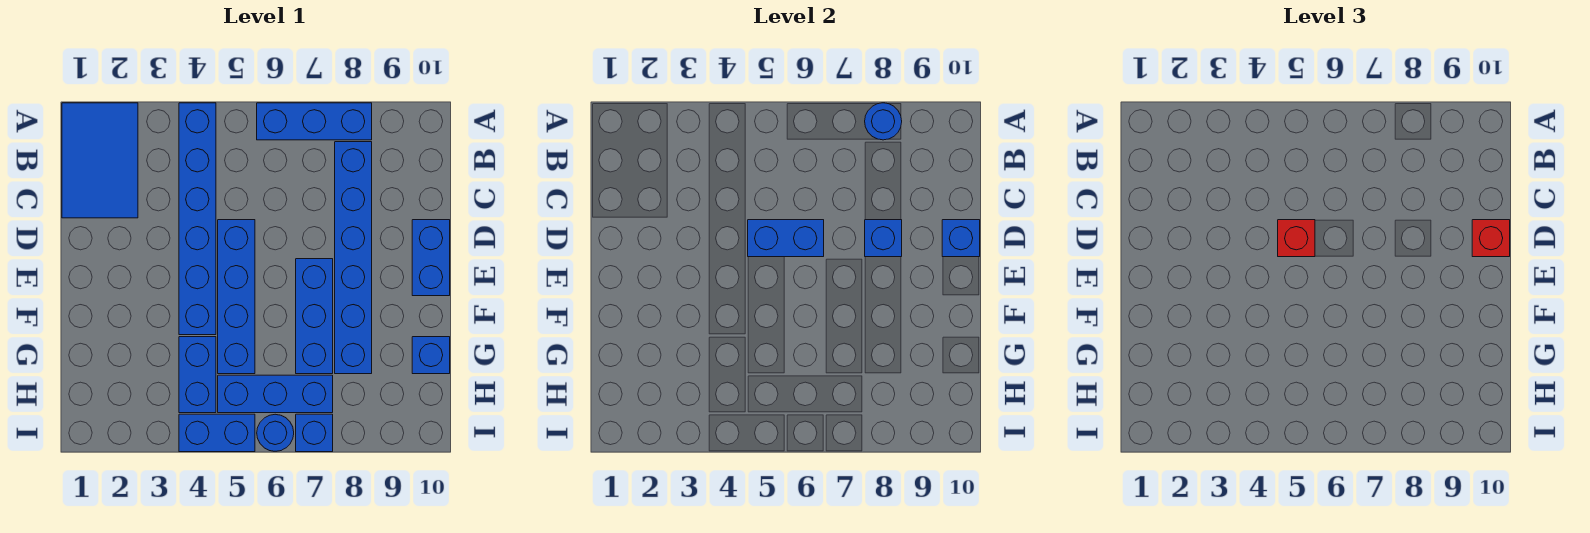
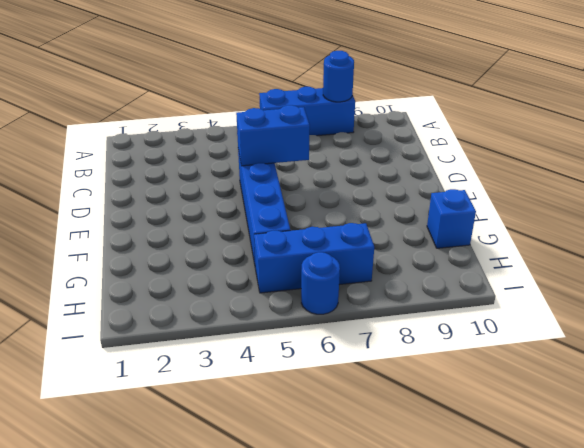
none -> blue tile A1:C2 level 1
none -> blue brick A4:F4 level 1
none -> blue brick B8:G8 level 1

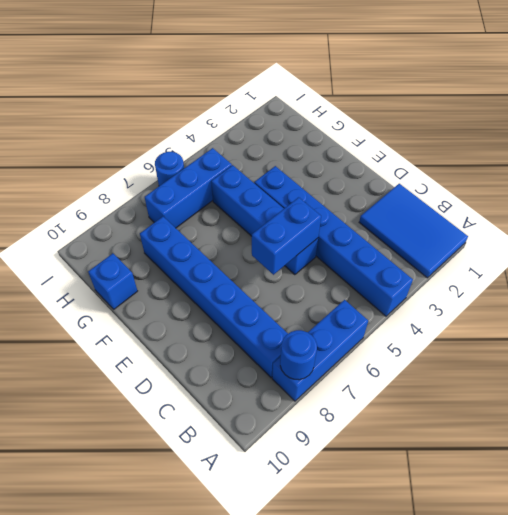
none -> blue brick D10:E10 level 1
none -> blue brick E7:G7 level 1
none -> blue brick G4:H4 level 1

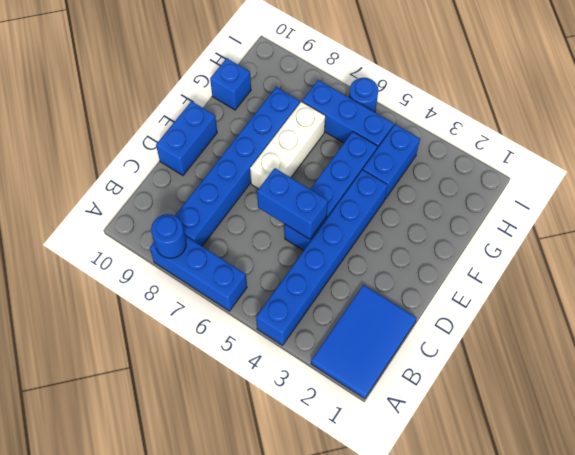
white brick E7:G7 level 1 -> blue brick E7:G7 level 1
none -> blue brick I4:I5 level 1
none -> blue brick I7 level 1
none -> blue brick D8 level 2

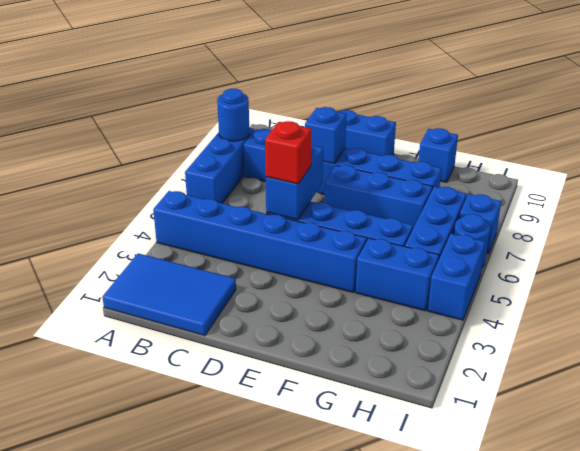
none -> blue brick D10 level 2
none -> red brick D10 level 3

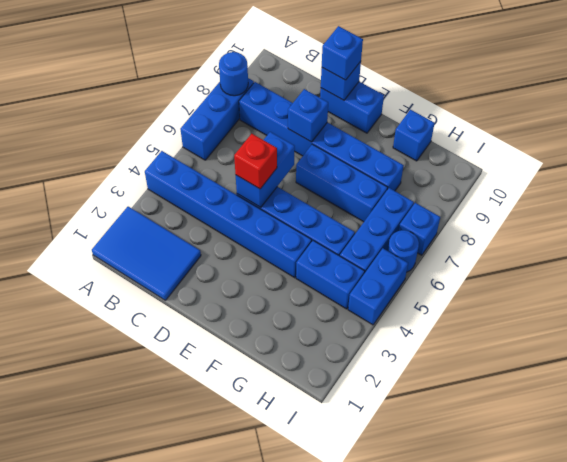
blue brick D10 level 3 -> red brick D10 level 3

